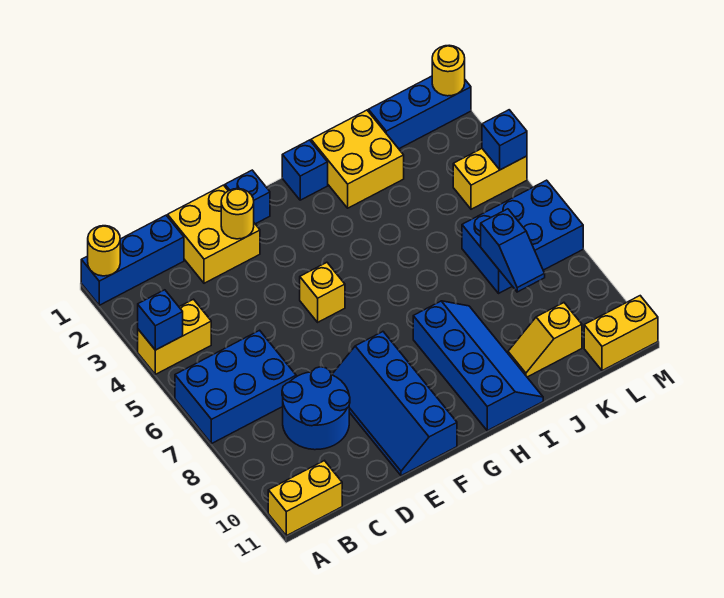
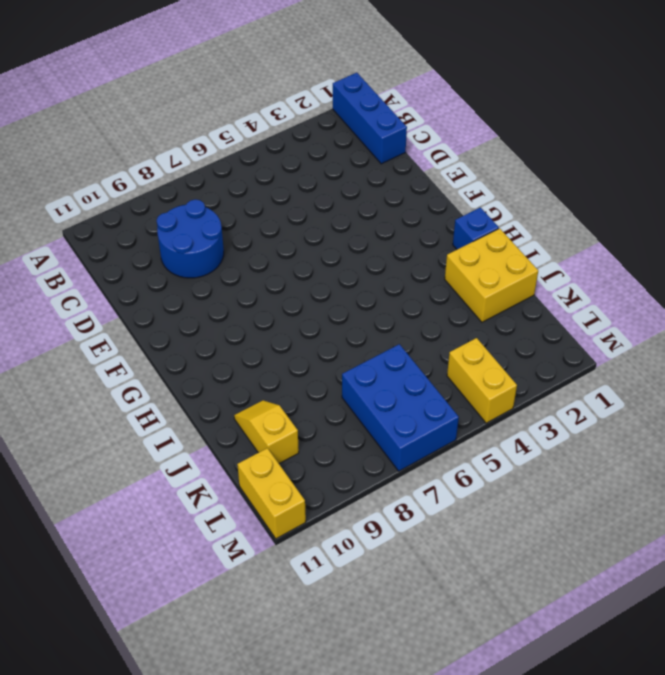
none -> yellow brick A4:B4 level 1
none -> blue brick A6:C7 level 1
none -> yellow brick A11:B11 level 1

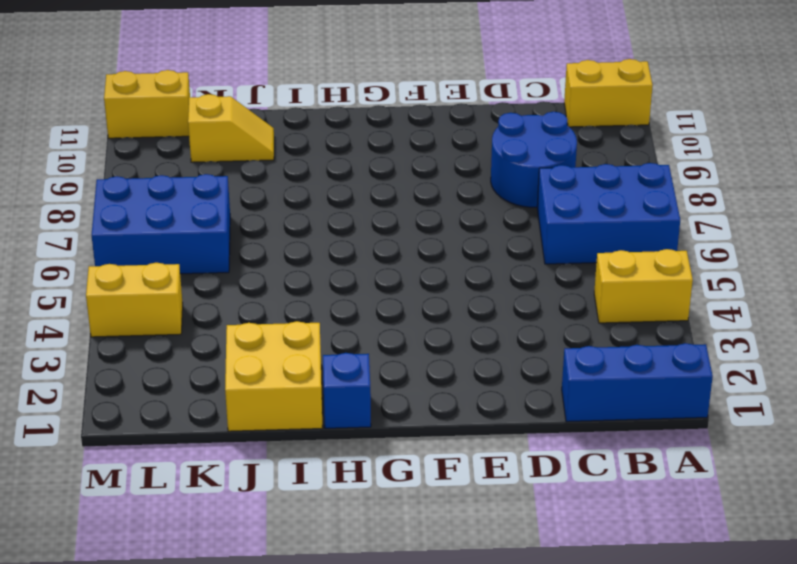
none -> yellow brick D1:E2 level 1
none -> blue slope E8:F11 level 1 top F
none -> blue brick F1 level 1

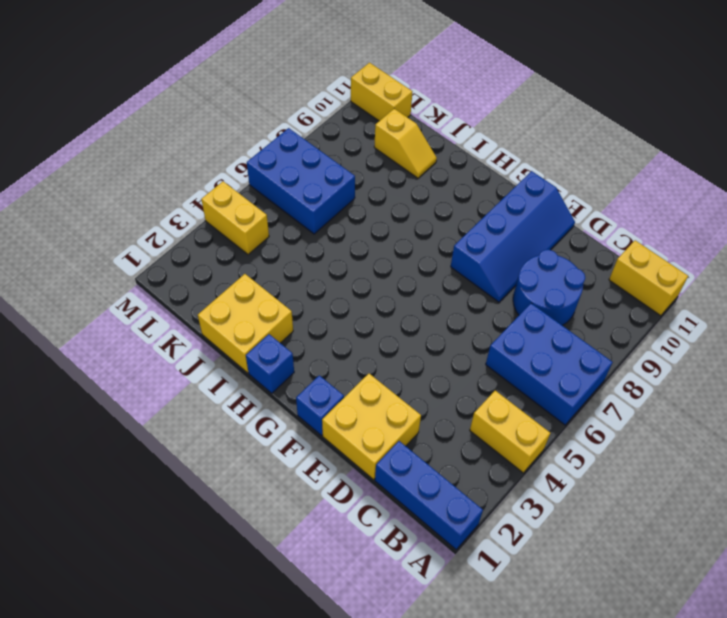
none -> yellow brick F5 level 1
none -> blue slope H8:I11 level 1 top H
none -> blue brick K1:M1 level 1

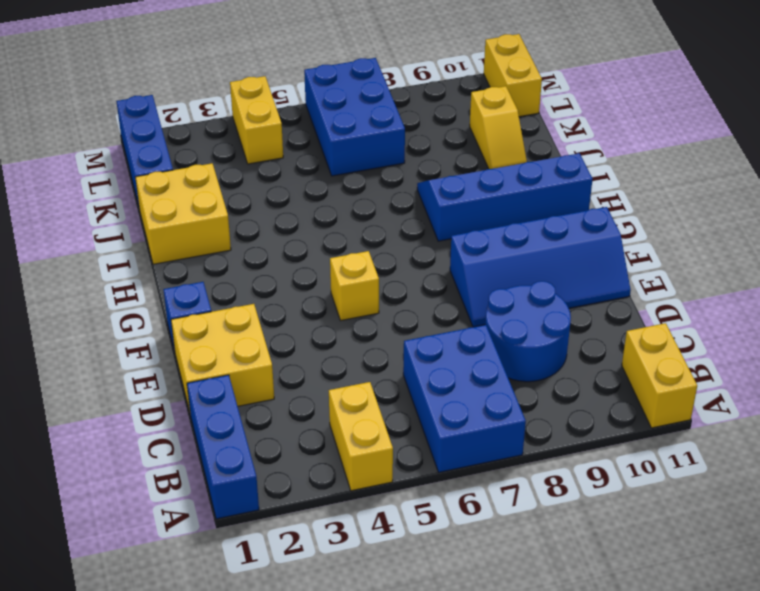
none -> blue brick H1 level 1
none -> yellow round brick A1 level 2
none -> blue brick A4 level 2

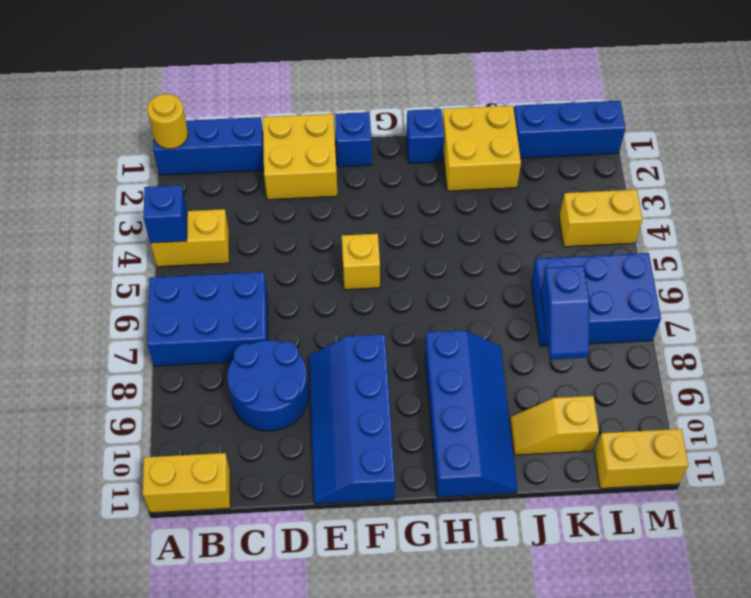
none -> yellow round brick E2 level 2
none -> yellow round brick M1 level 2
none -> blue brick M4 level 2

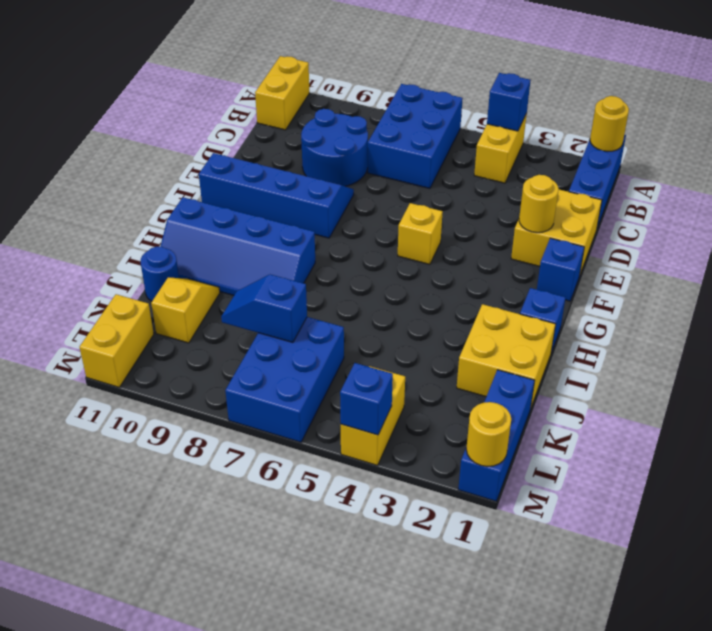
blue round brick J11 level 1 -> none

